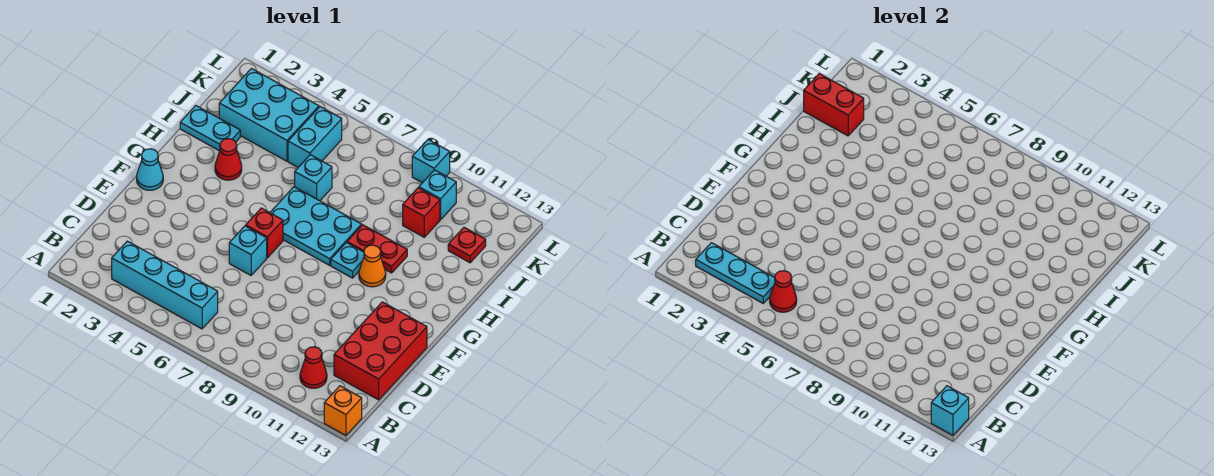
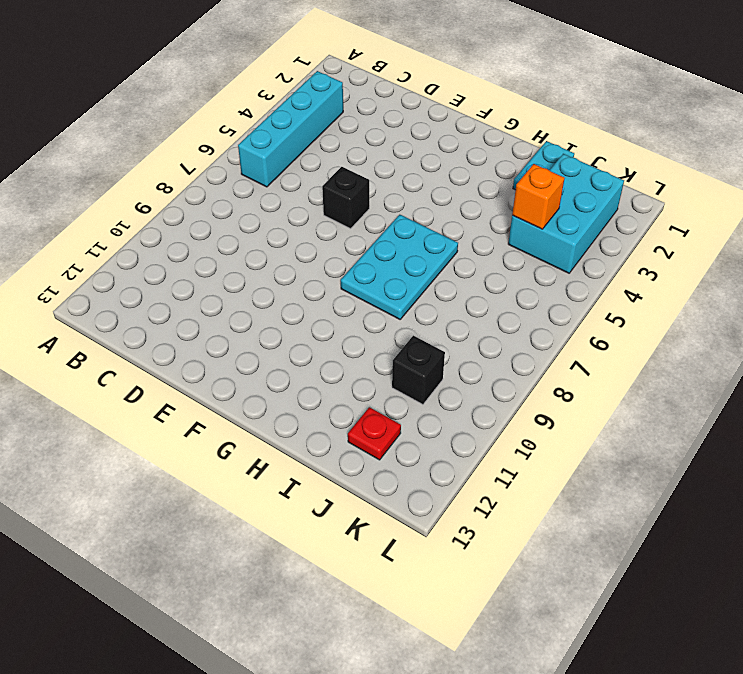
black brick E6 level 1 -> cyan brick E6 level 1
orange brick J4 level 2 -> orange brick A13 level 1
black brick J10 level 1 -> red brick J10 level 1
none -> red cone B11 level 1
none -> red brick C12:E13 level 1
none -> cyan cone F1 level 1

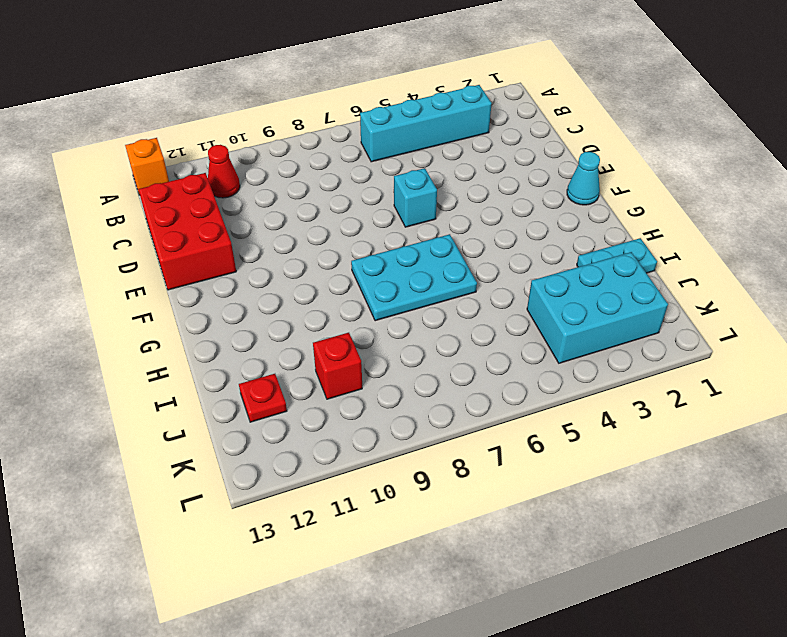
none -> red brick F6 level 1
none -> cyan plate G9 level 1
none -> orange cone G10 level 1

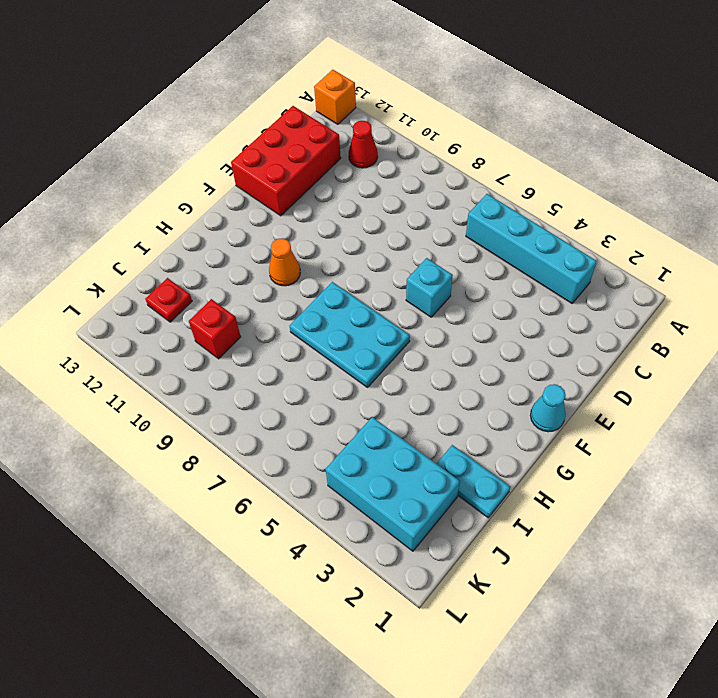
none -> red brick F6 level 1
none -> cyan plate G9 level 1
none -> red cone H3 level 1

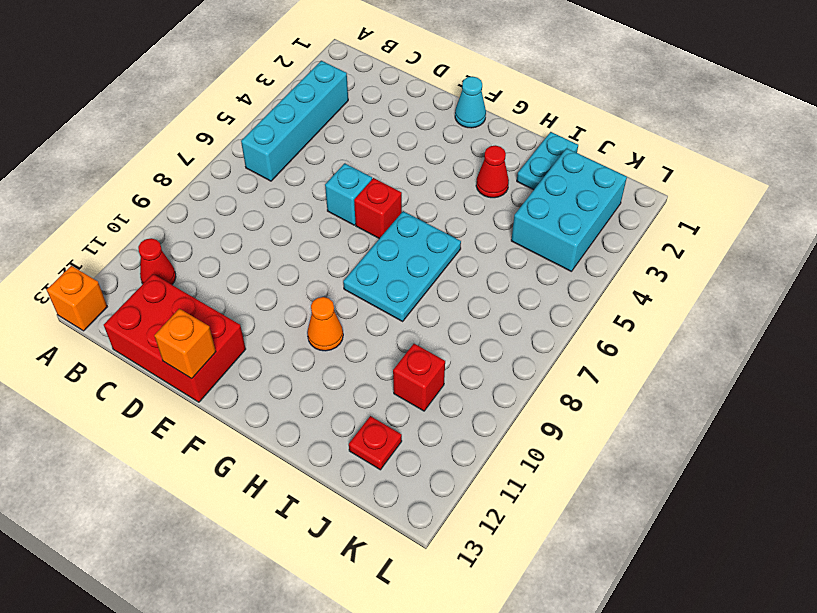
orange brick E13 level 2 -> none
none -> cyan plate G9 level 1
none -> red plate H9:H10 level 1
none -> cyan brick I6 level 1

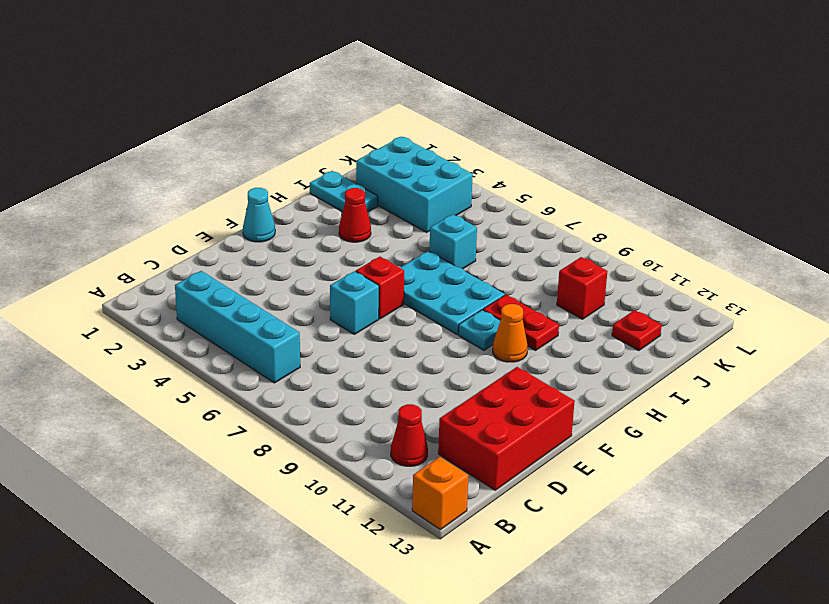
none -> cyan brick J5:K5 level 1
none -> cyan brick K10 level 1
none -> cyan brick L9 level 1

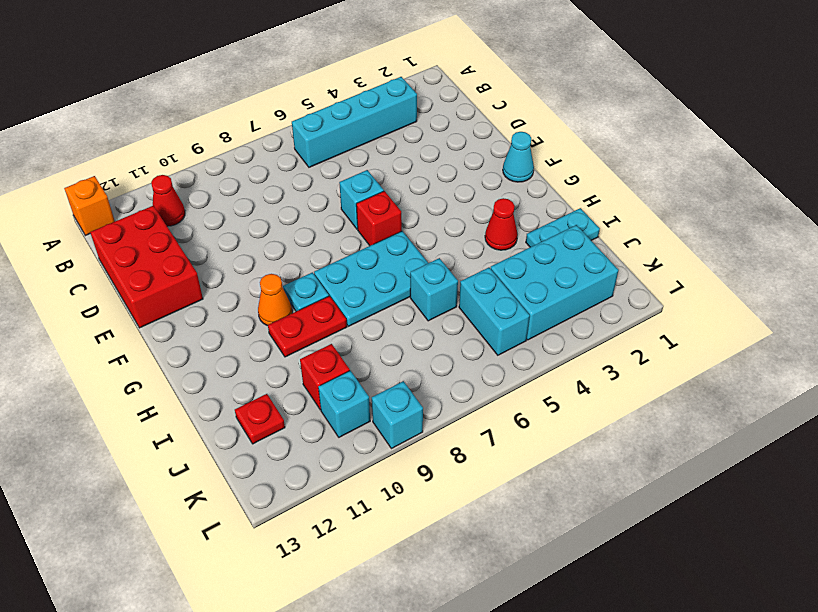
none -> cyan brick A13 level 2
none -> cyan plate B2:B4 level 2
none -> red cone B5 level 2

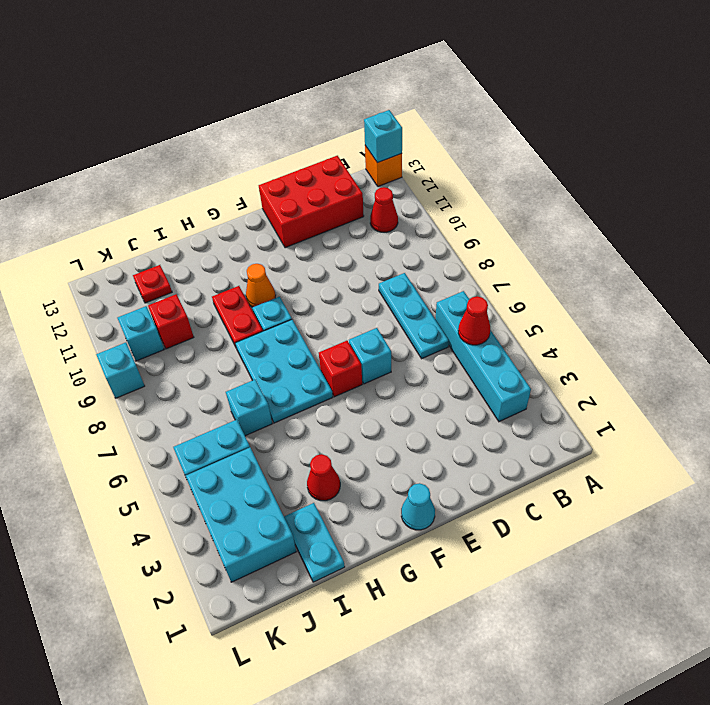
cyan plate C6:C8 level 1 -> cyan plate B2:B4 level 2
none -> red brick J1:J2 level 2

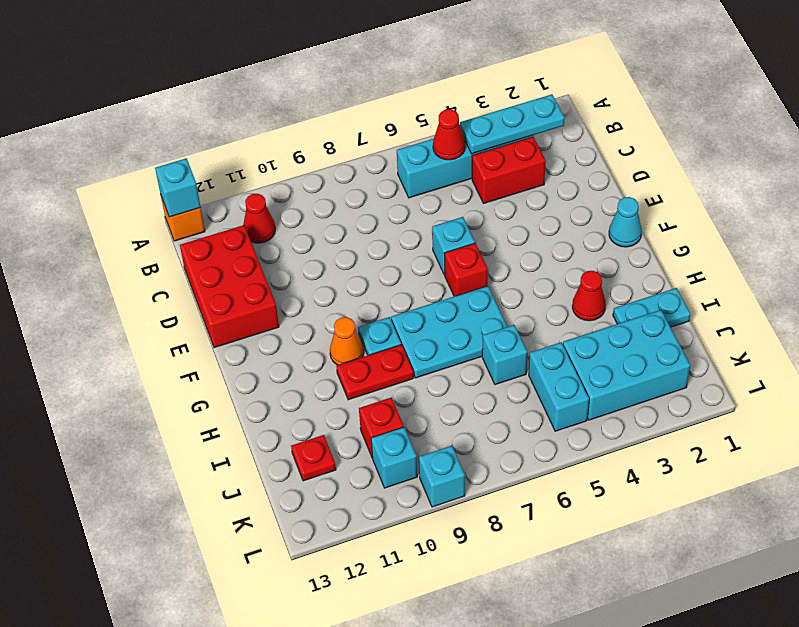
red brick C3:C4 level 1 -> red brick J1:J2 level 2

